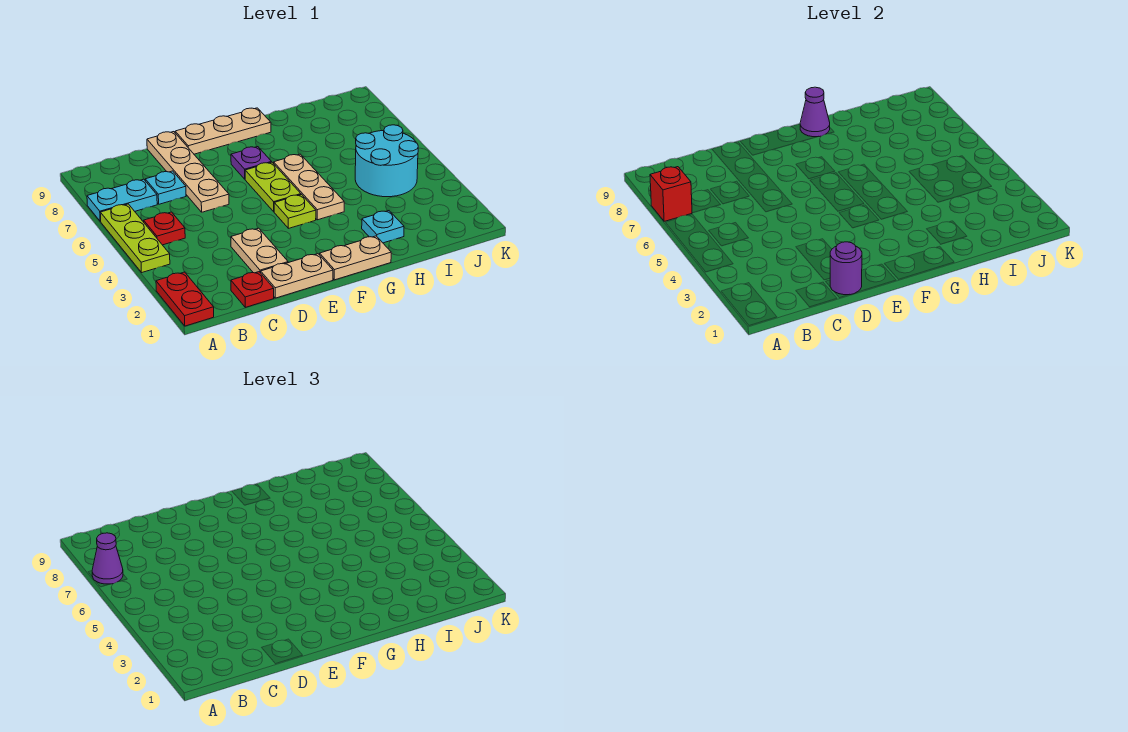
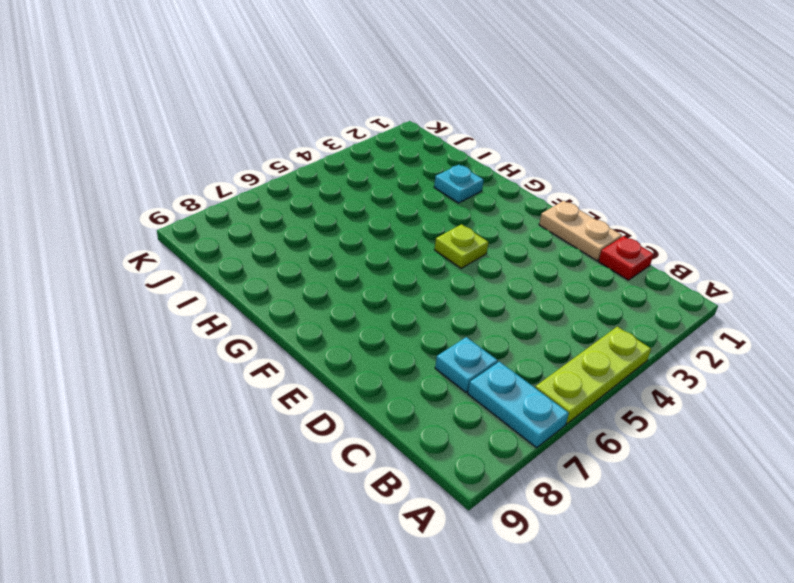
none -> red plate A1:A2 level 1
none -> red plate B5 level 1
none -> tan plate D2:D3 level 1

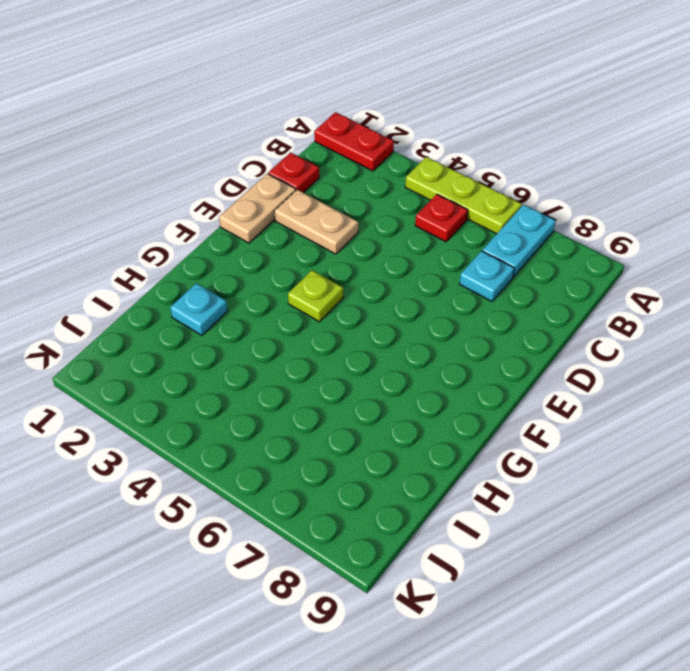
none -> tan plate D6:D9 level 1
none -> tan plate E9:G9 level 1
none -> tan plate F1:G1 level 1

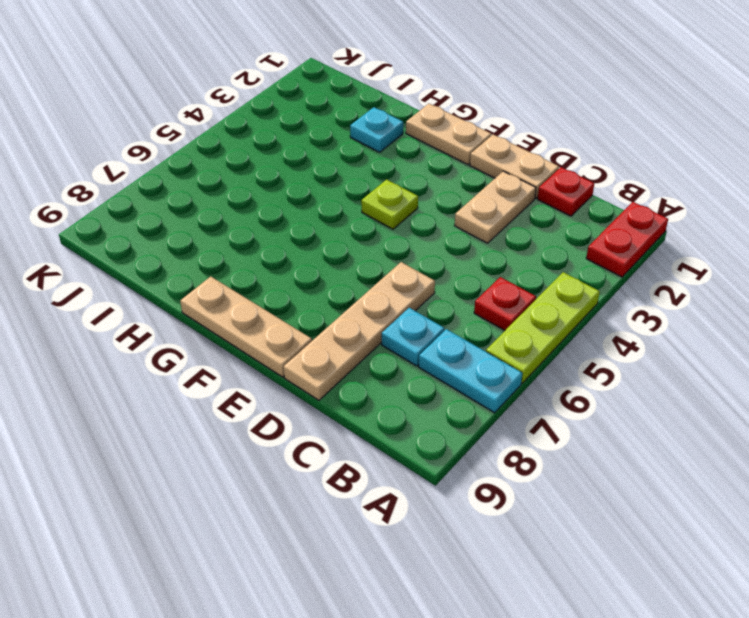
none -> lime plate F5:F6 level 1
none -> purple plate F7 level 1
none -> tan plate G4:G6 level 1

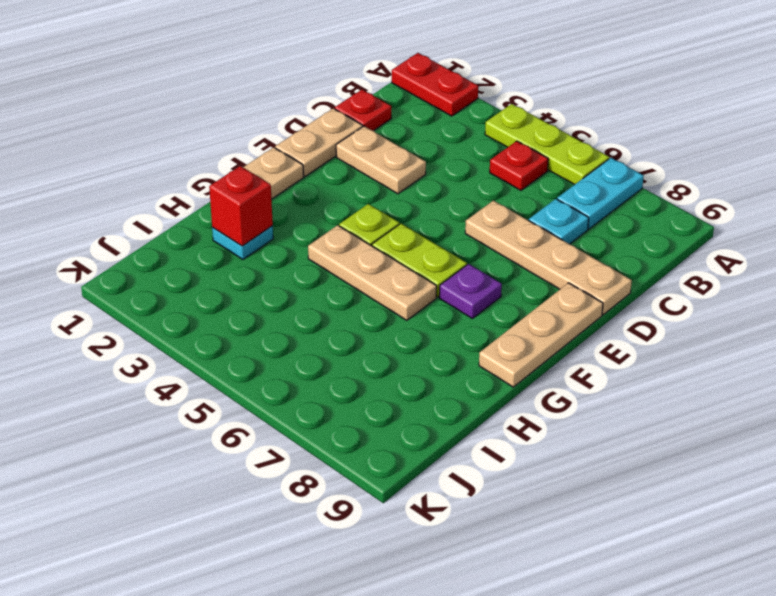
red brick H2 level 2 -> red brick A7 level 2
none -> cyan round brick I4:J5 level 1
none -> purple round brick D1 level 2
none -> purple cone G9 level 2

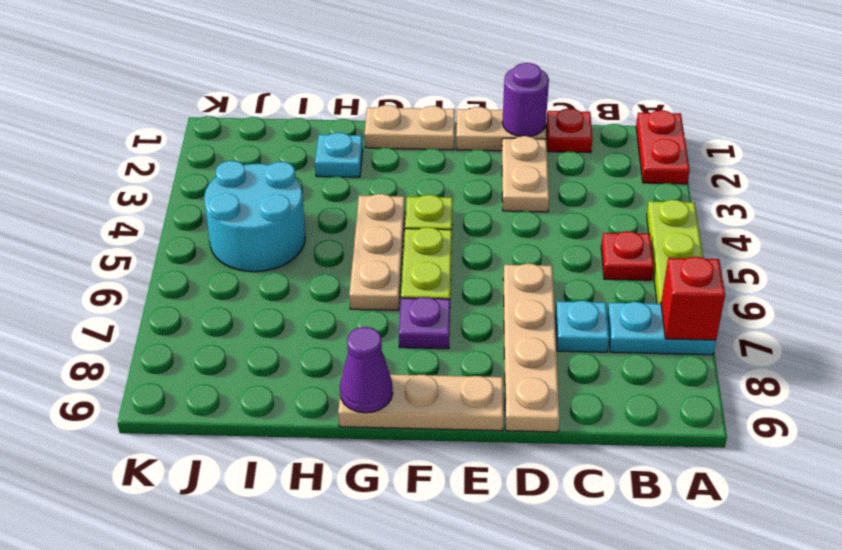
none -> purple cone A7 level 3

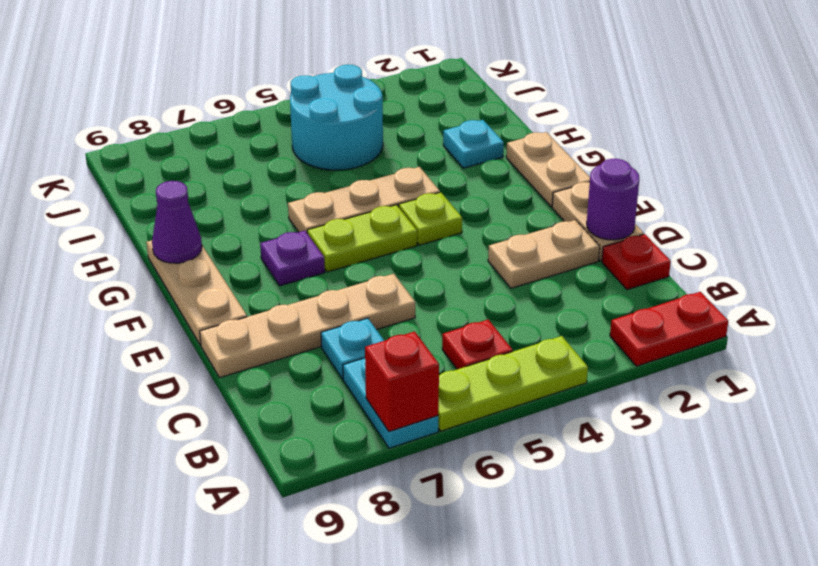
none -> purple cone A7 level 3

